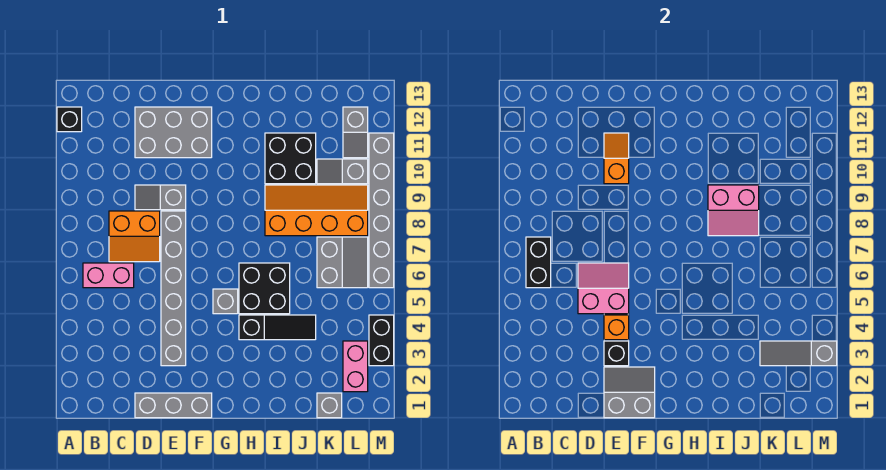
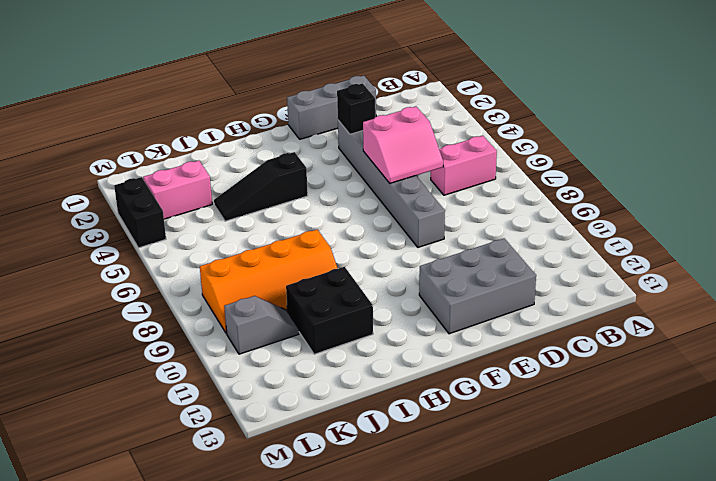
pink brick K3:L3 level 1 -> pink brick L2:L3 level 1
none -> black brick A12 level 1
none -> orange slope C7:D8 level 1 top 8
none -> grey slope D9:E9 level 1 top E

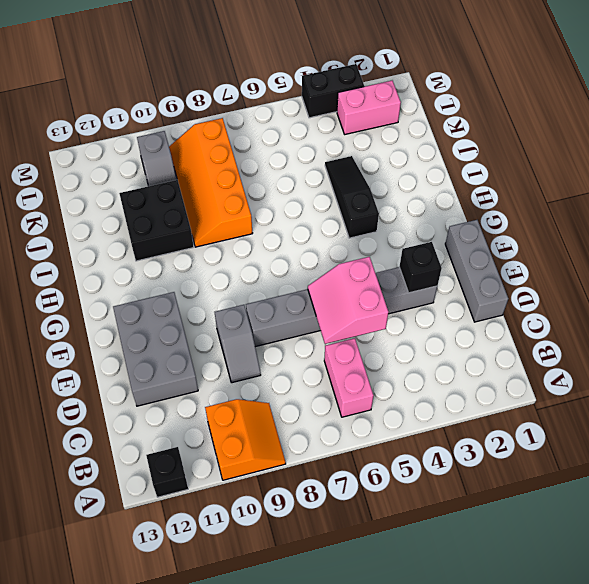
orange slope A9:B10 level 1 top 10 -> orange slope C7:D8 level 1 top 8
none -> grey brick G5 level 1
none -> black brick H5:I6 level 1
none -> grey brick K1 level 1

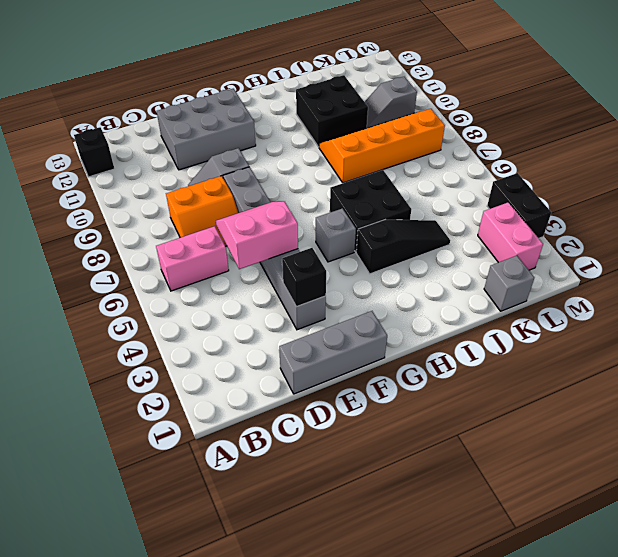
none -> grey slope K6:L7 level 1 top K
none -> grey slope L11:L12 level 1 top 12
none -> grey brick M6:M11 level 1

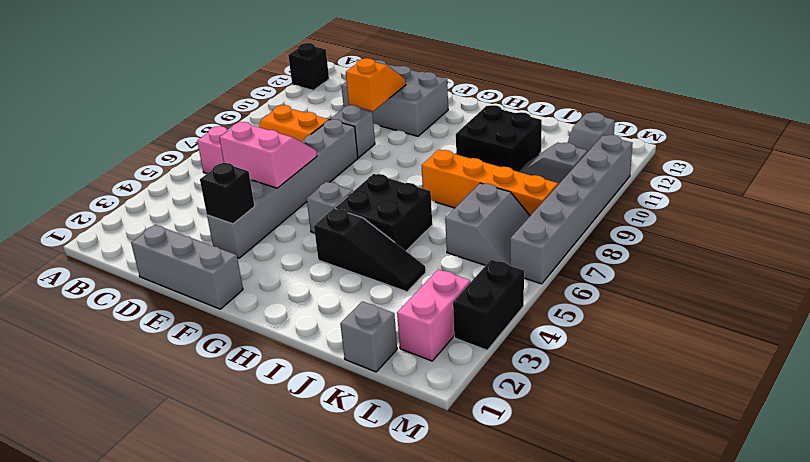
none -> black brick B6:B7 level 2
none -> grey slope E1:F2 level 2 top 1
none -> orange brick E4 level 2

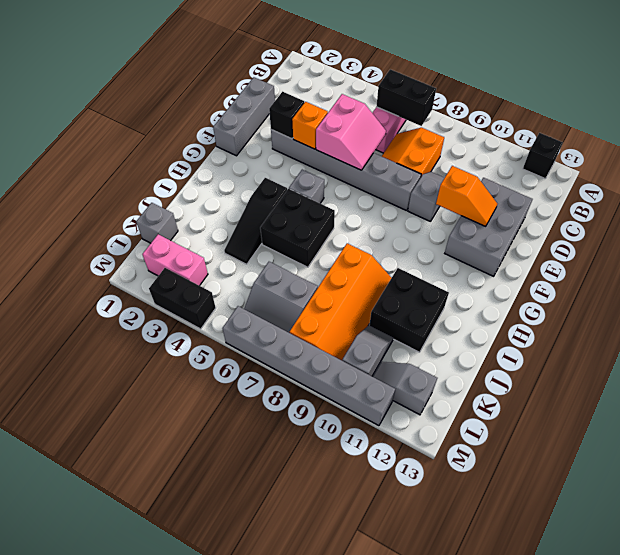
none -> grey slope E1:F2 level 2 top 1
none -> pink slope I8:J9 level 2 top 9
none -> grey slope K3:M3 level 2 top M

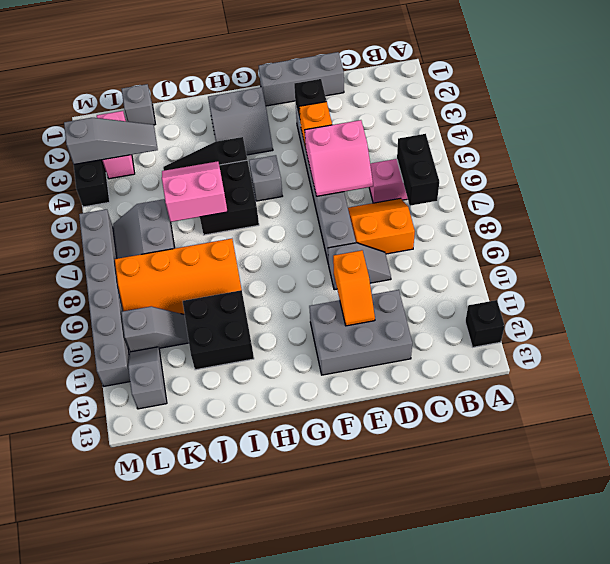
grey slope G2:H3 level 1 top 2 -> grey slope E1:F2 level 2 top 1
pink slope I5:J6 level 2 top 6 -> pink slope I8:J9 level 2 top 9

